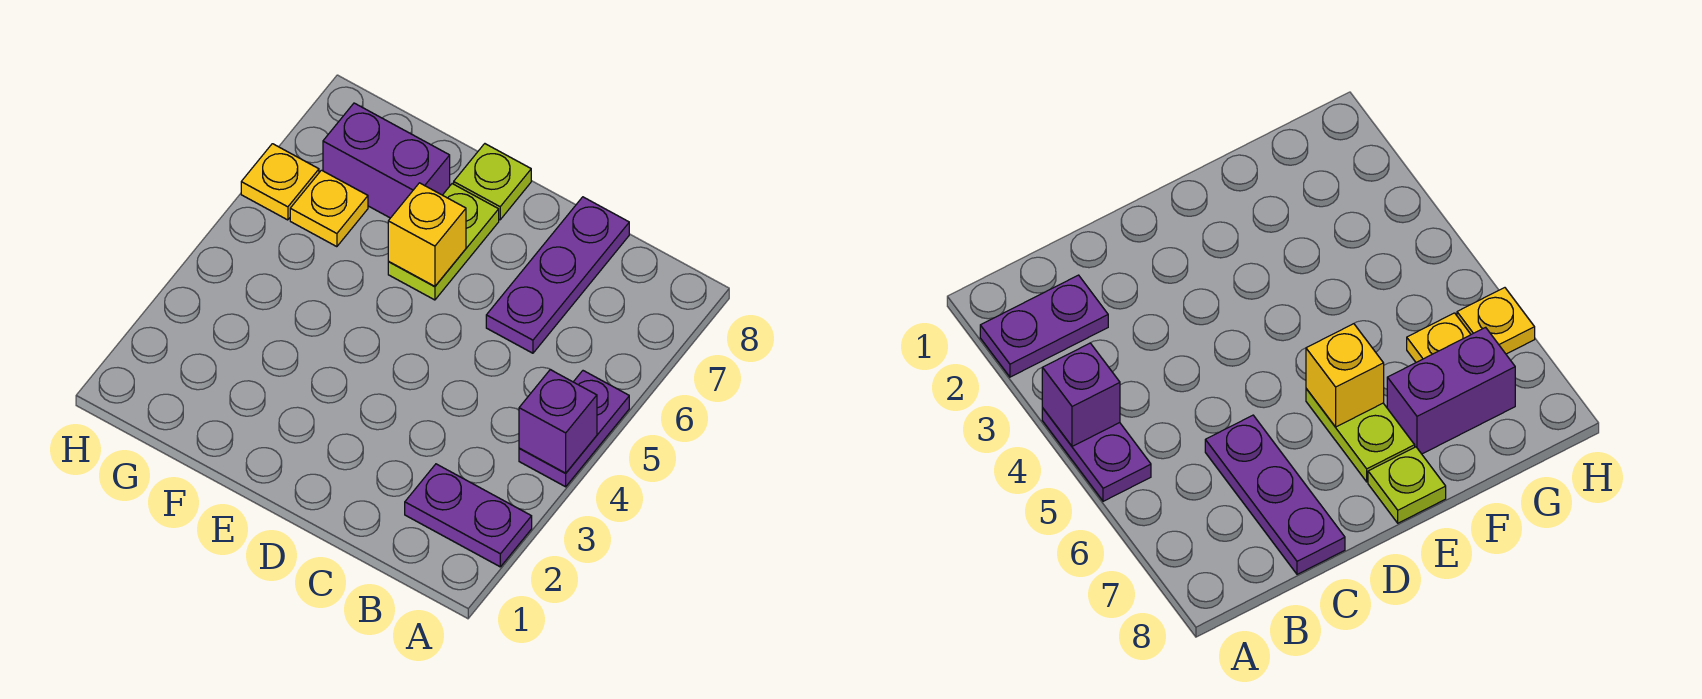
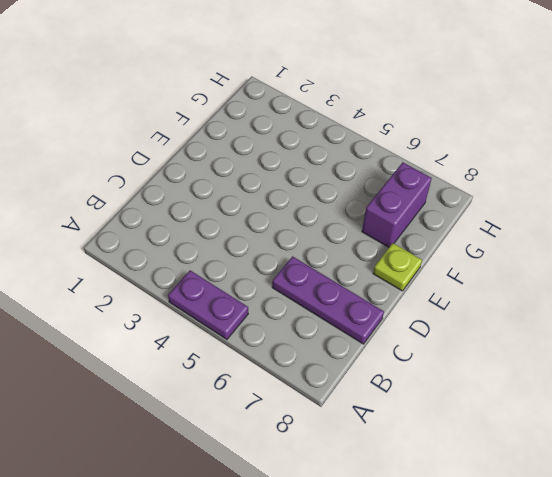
none -> purple plate A2:B2 level 1
none -> lime plate E6:E7 level 1

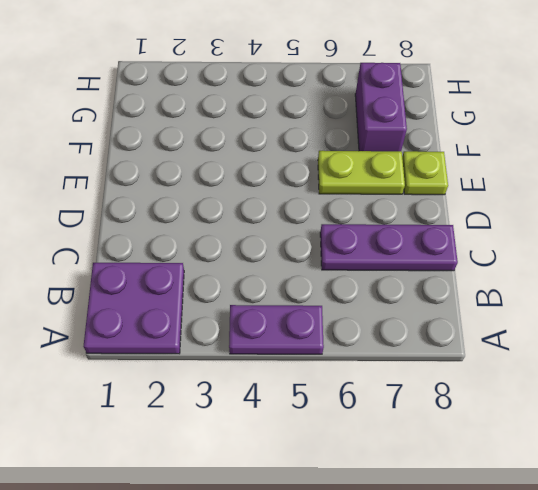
purple plate A1:B2 level 1 -> purple plate A2:B2 level 1
none -> yellow plate G6 level 1
none -> yellow plate H6 level 1

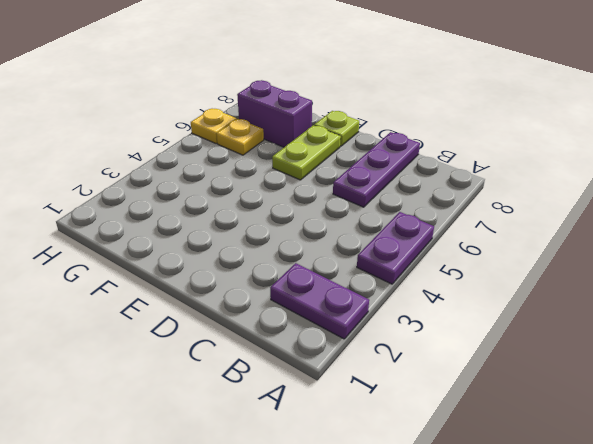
none -> purple brick A4 level 2
none -> yellow brick E6 level 2

